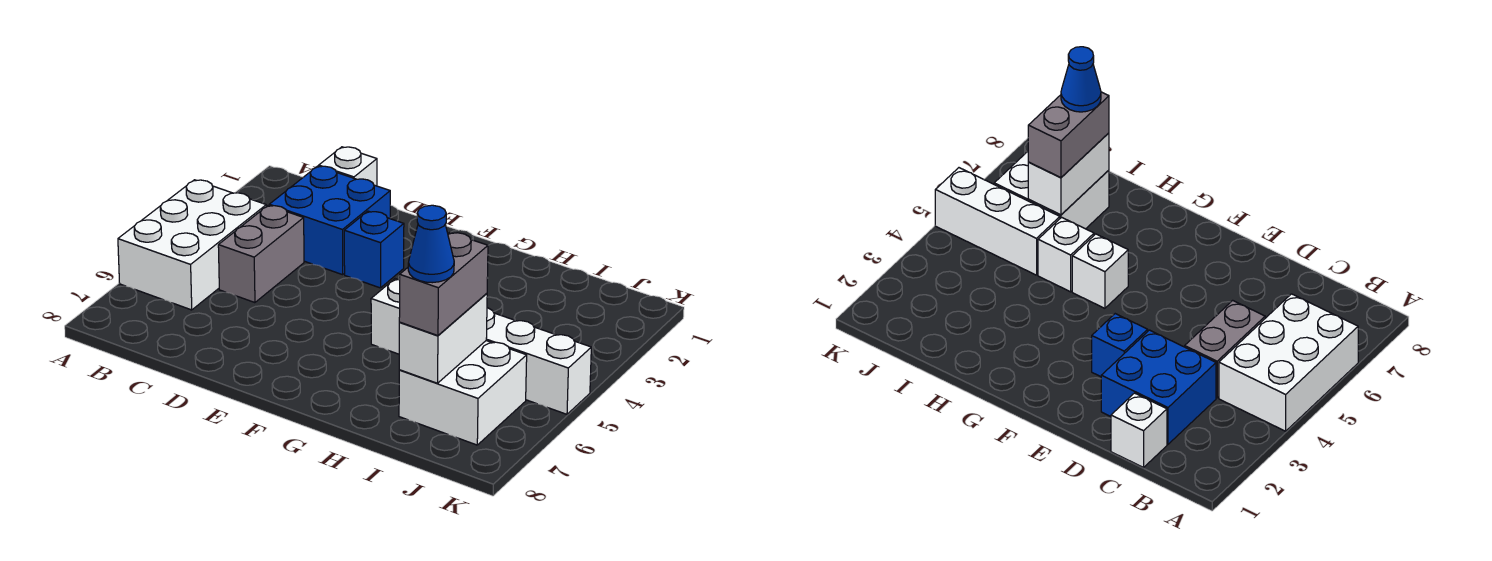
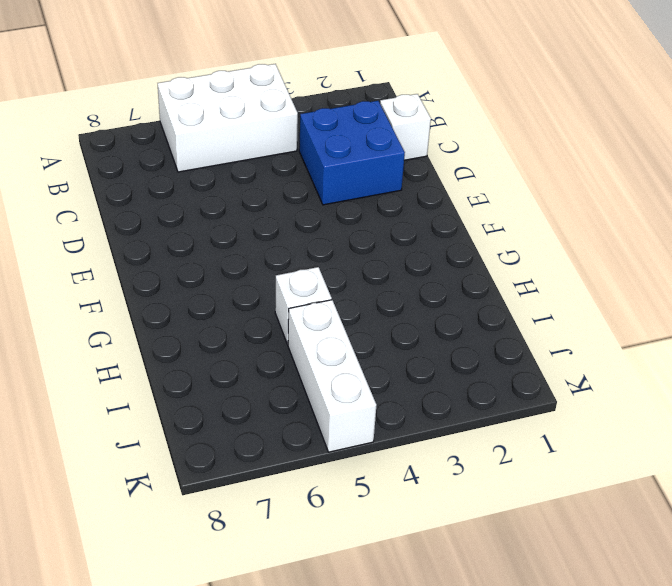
none -> grey brick C4:C5 level 1
none -> blue brick E3 level 1
none -> white brick G5 level 1

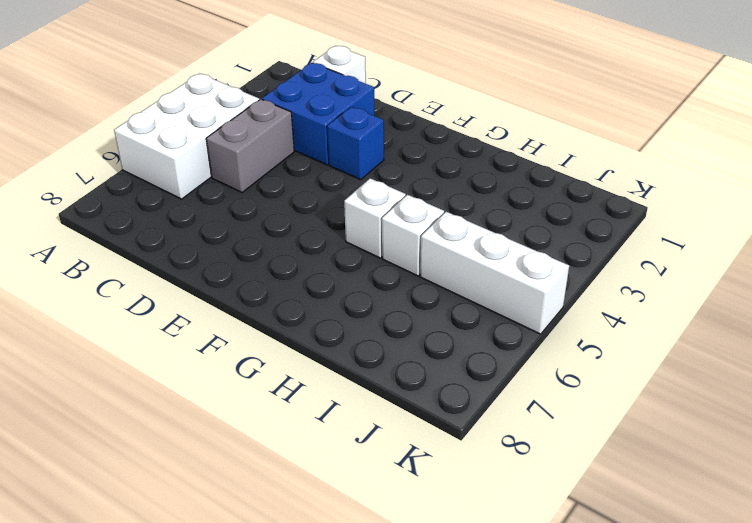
none -> white brick I6:J7 level 1
none -> white brick I6:I7 level 2
none -> grey brick I6:I7 level 3

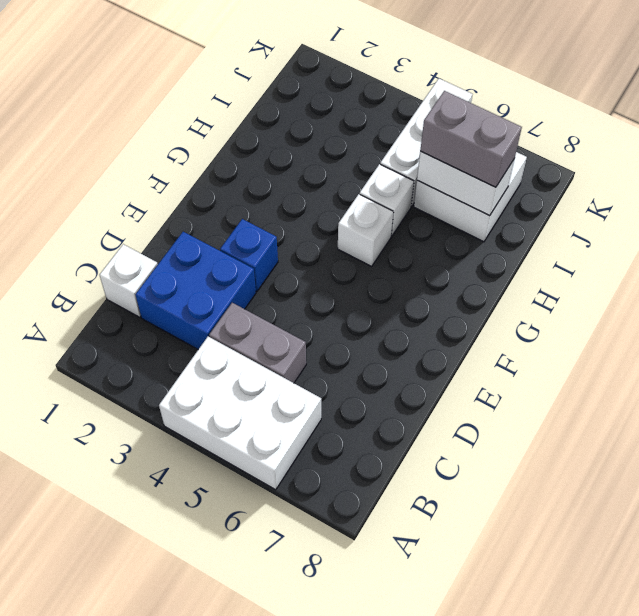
none -> blue cone I7 level 4

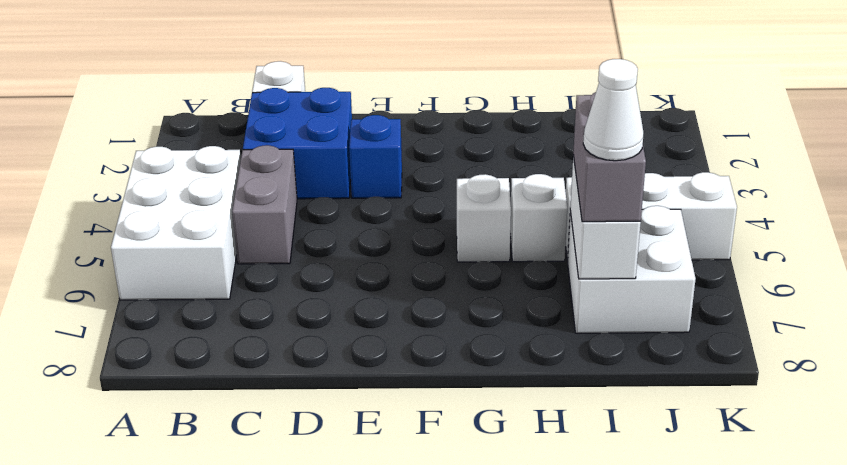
white cone I7 level 4 -> blue cone I7 level 4

